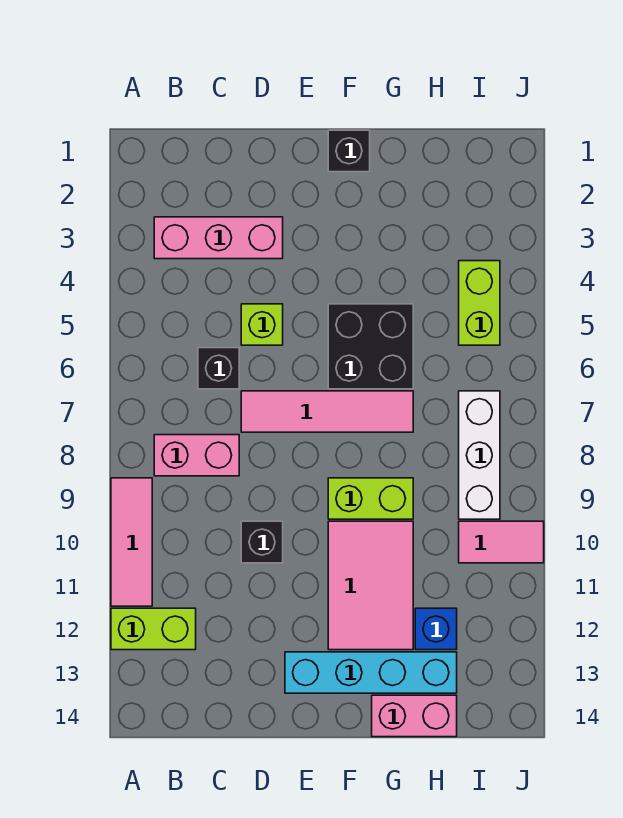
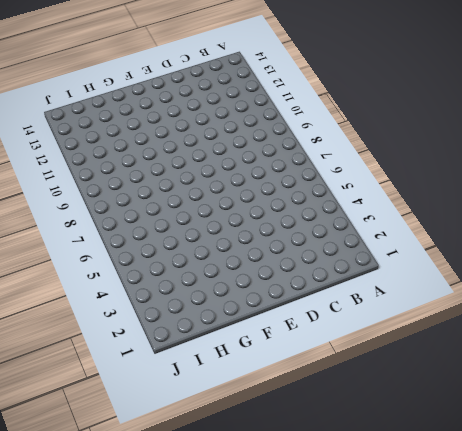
none -> pink tile A9:A11 level 1
none -> lime brick A12:B12 level 1
none -> pink brick B3:D3 level 1

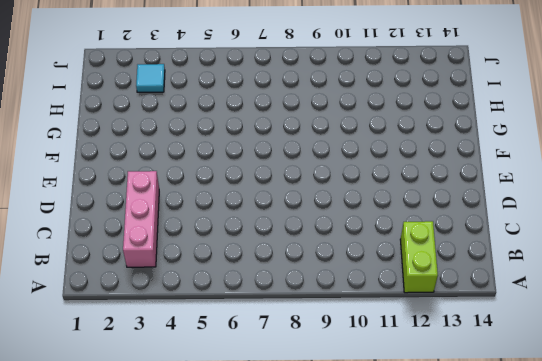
cyan tile I3 level 1 -> none
none -> pink tile A9:A11 level 1
none -> pink brick B8:C8 level 1
none -> black brick C6 level 1

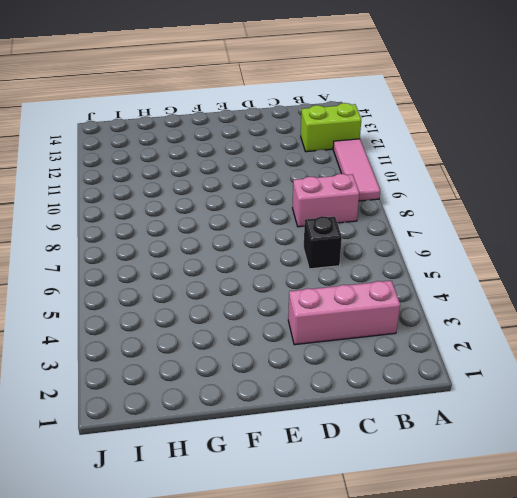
none -> lime brick D5 level 1
none -> pink tile D7:G7 level 1
none -> black brick D10 level 1

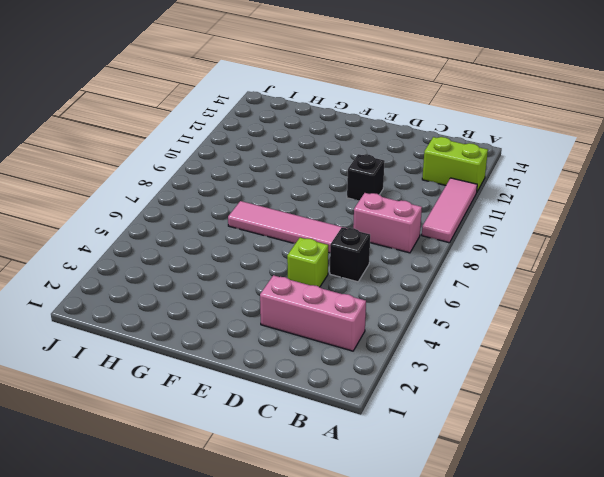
none -> cyan brick E13:H13 level 1
none -> black brick F1 level 1
none -> black brick F5:G6 level 1

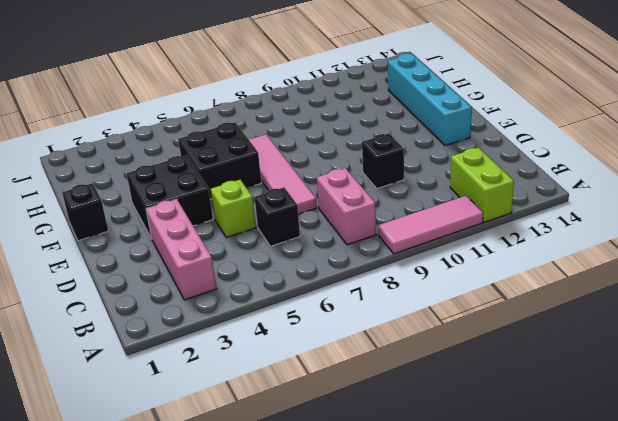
black brick E3:F4 level 1 -> none
none -> lime brick F9:G9 level 1
none -> pink tile F10:G12 level 1
none -> pink brick G14:H14 level 1

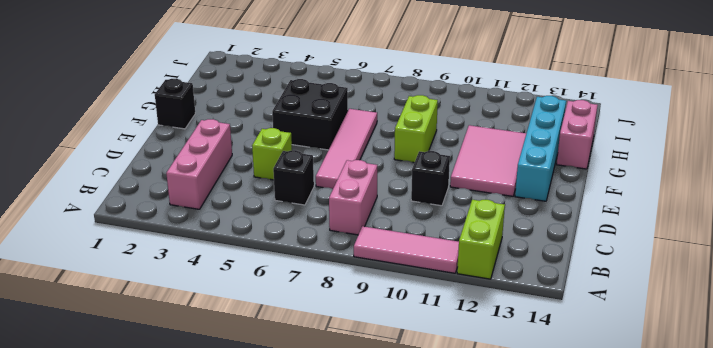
pink tile E11:G12 level 1 -> pink tile F10:G12 level 1
none -> blue brick H12 level 1
none -> lime brick I4:I5 level 1
none -> white brick I7:I9 level 1

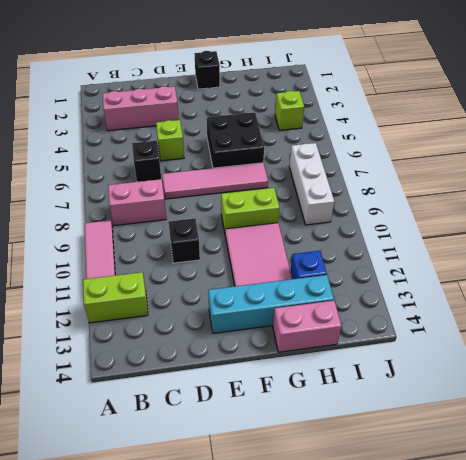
lime brick I4 level 1 -> lime brick I4:I5 level 1
none -> pink tile I10:J10 level 1

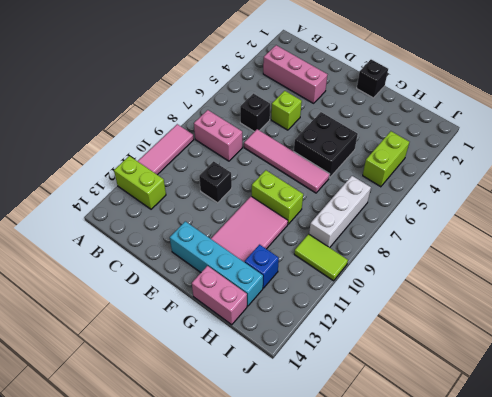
lime tile I10:J10 level 1 -> pink tile I10:J10 level 1

